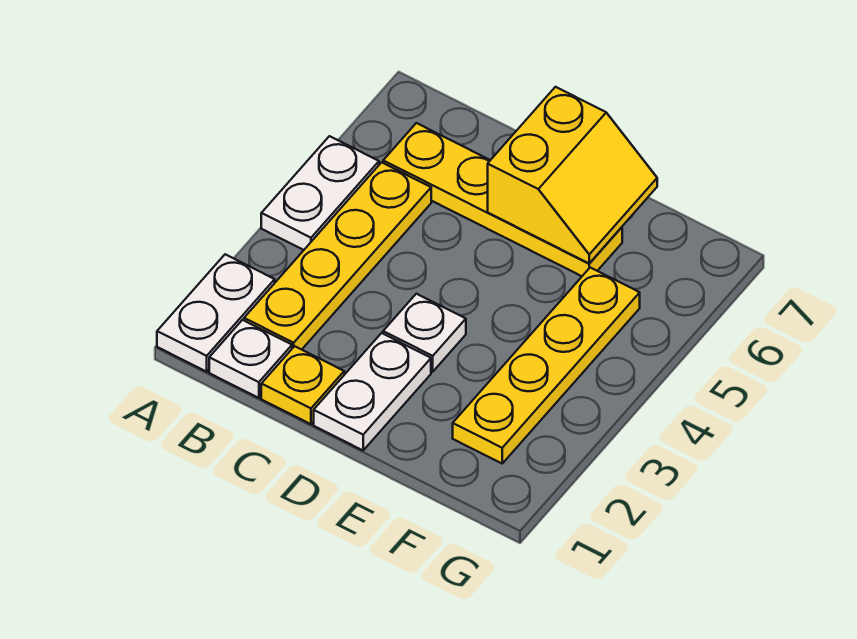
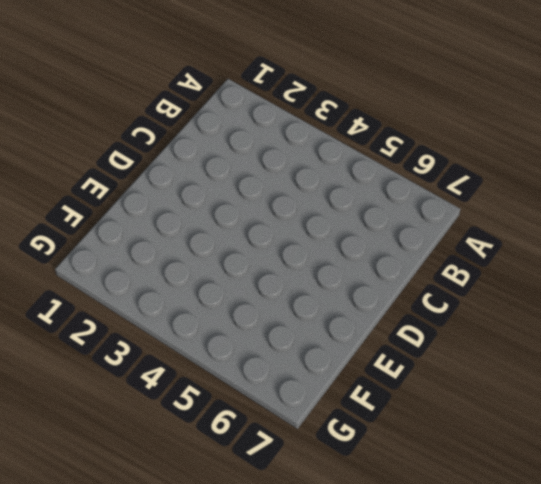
none -> white plate A1:A2 level 1
none -> white plate A4:A5 level 1

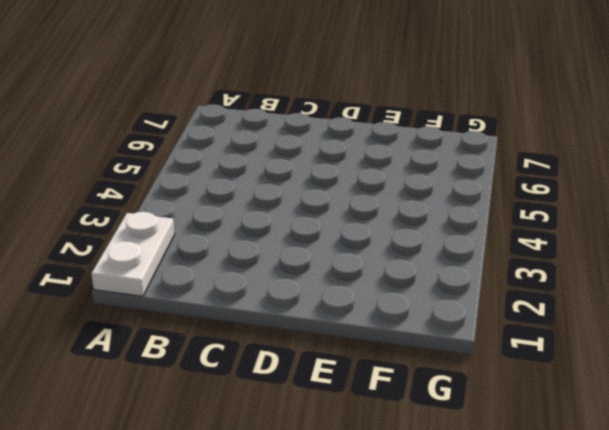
none -> white plate A4:A5 level 1
none -> white plate B1 level 1

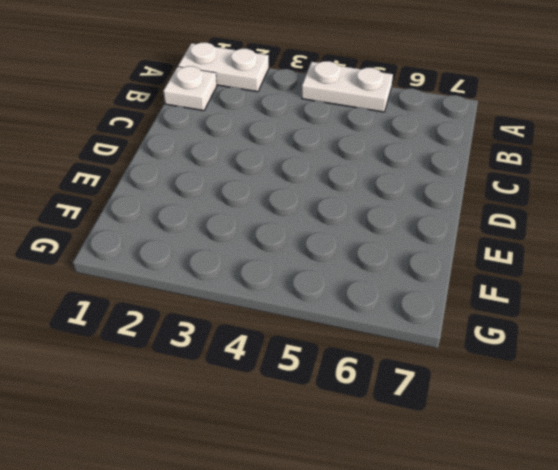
none -> yellow plate B2:B5 level 1
none -> yellow plate B6:E6 level 1

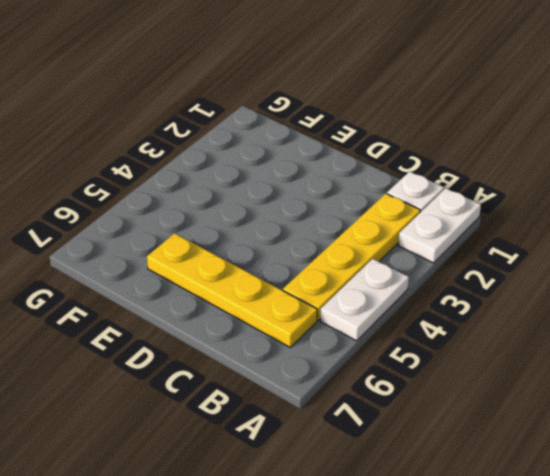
none -> yellow plate C1 level 1
none -> white plate D1:D2 level 1

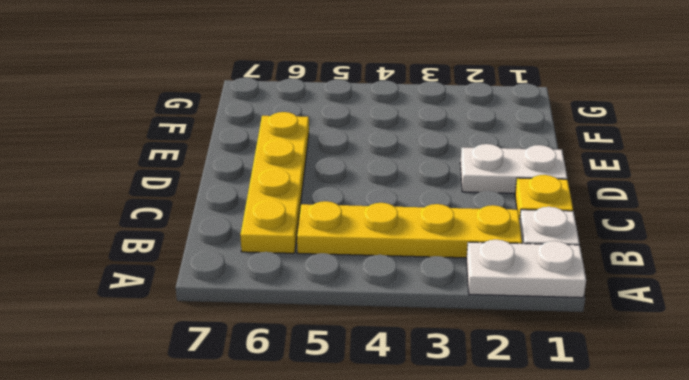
none -> white plate A4:A5 level 1
none -> white plate D3 level 1

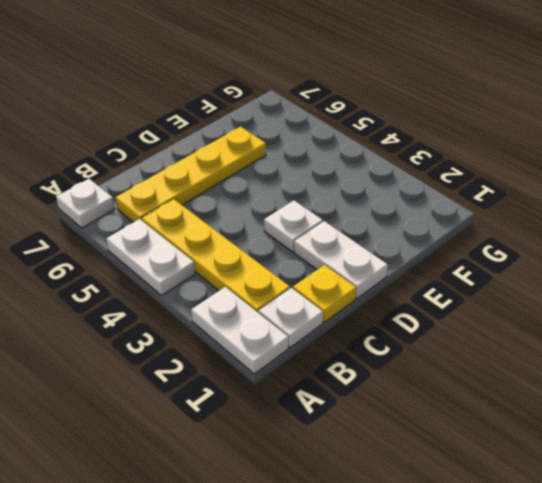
white plate A7 level 1 -> none
none -> yellow plate F2:F5 level 1
none -> yellow slope D6:E7 level 2 top D

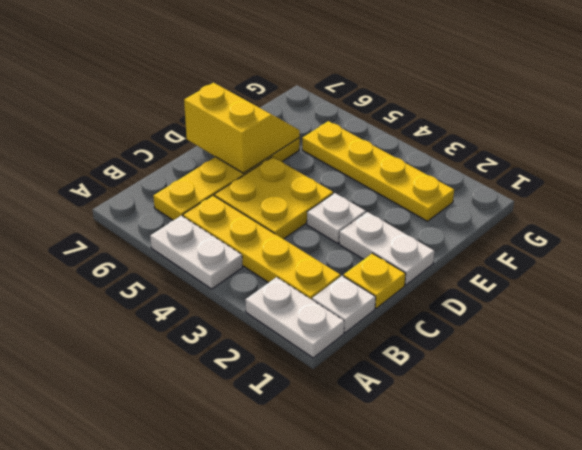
yellow plate C4:D5 level 1 -> none

